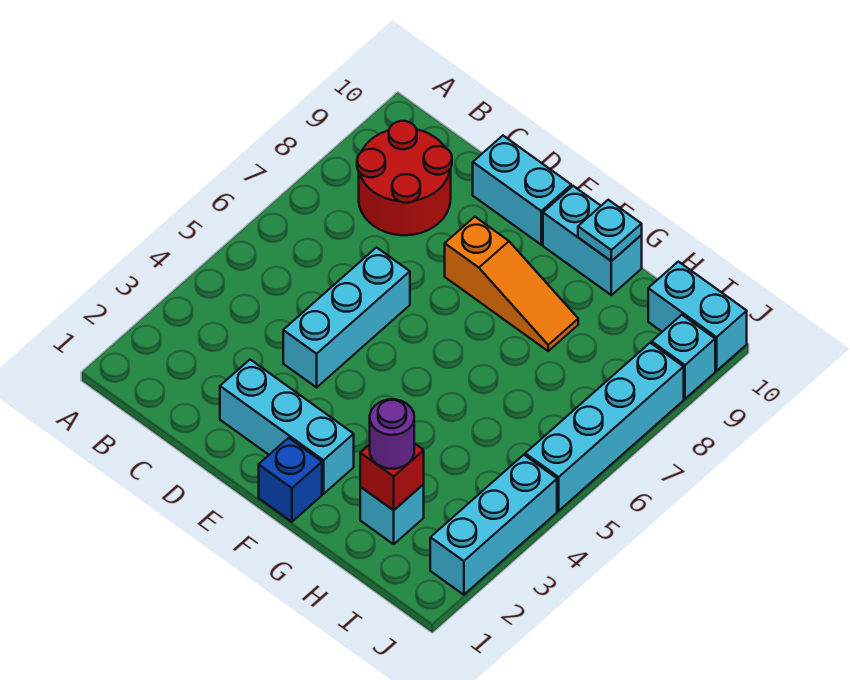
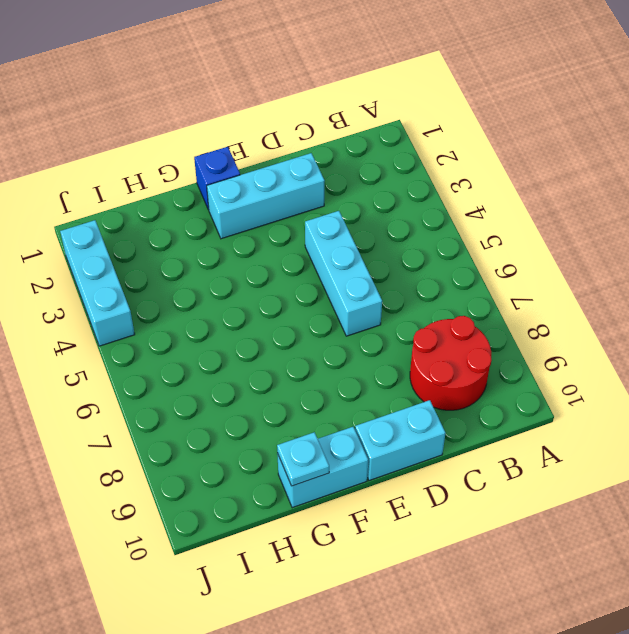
none -> orange slope E8:G8 level 1 top E
none -> cyan brick H2 level 1
none -> cyan brick I10:J10 level 1

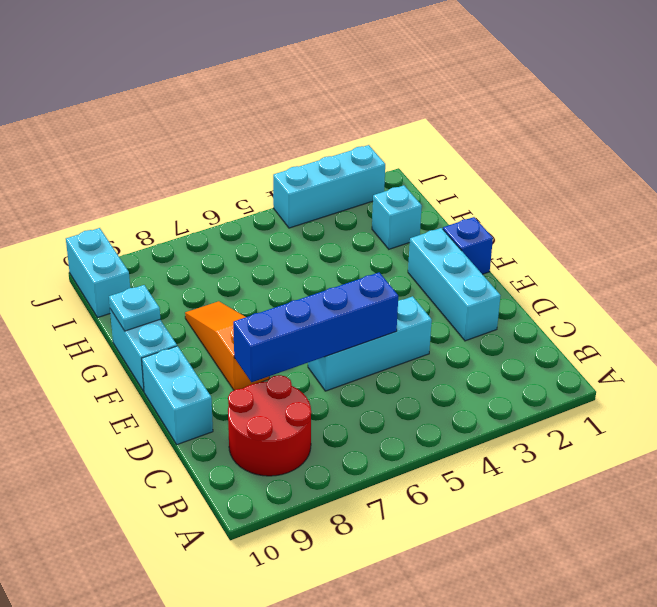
blue brick D5:D8 level 2 -> none
none -> cyan brick J5:J8 level 1
none -> cyan brick J9 level 1
none -> red brick H2 level 2

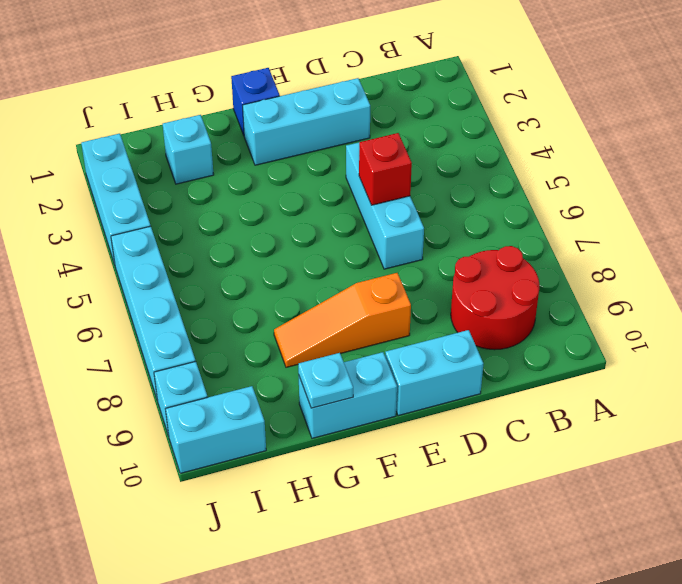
red brick D5 level 2 -> red brick H2 level 2
none -> purple round brick H2 level 3

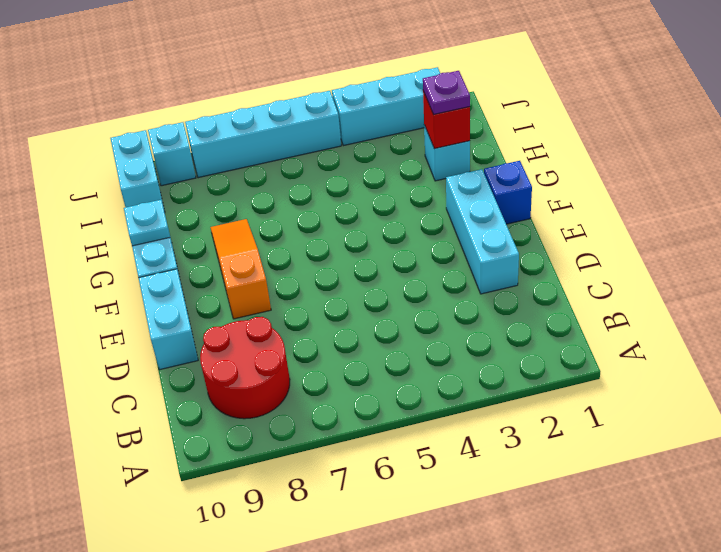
purple plate H2 level 3 -> purple round brick H2 level 3
none -> cyan brick D4:D6 level 1

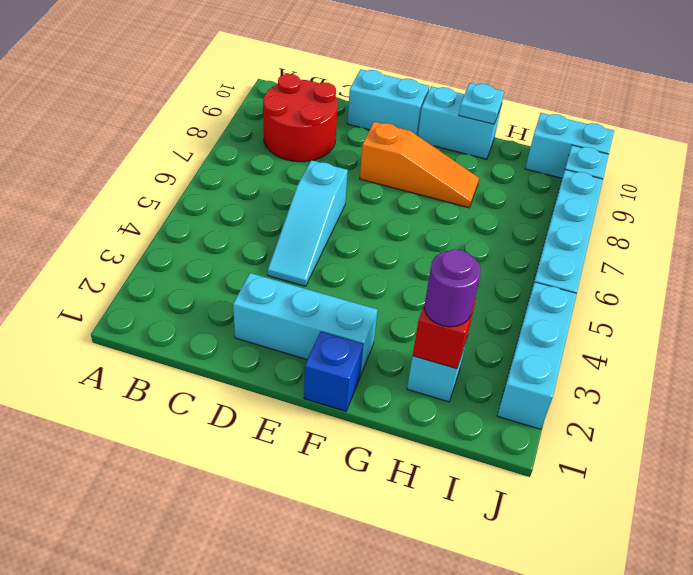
cyan slope D4:D6 level 1 top 6 -> cyan brick D4:D6 level 1

